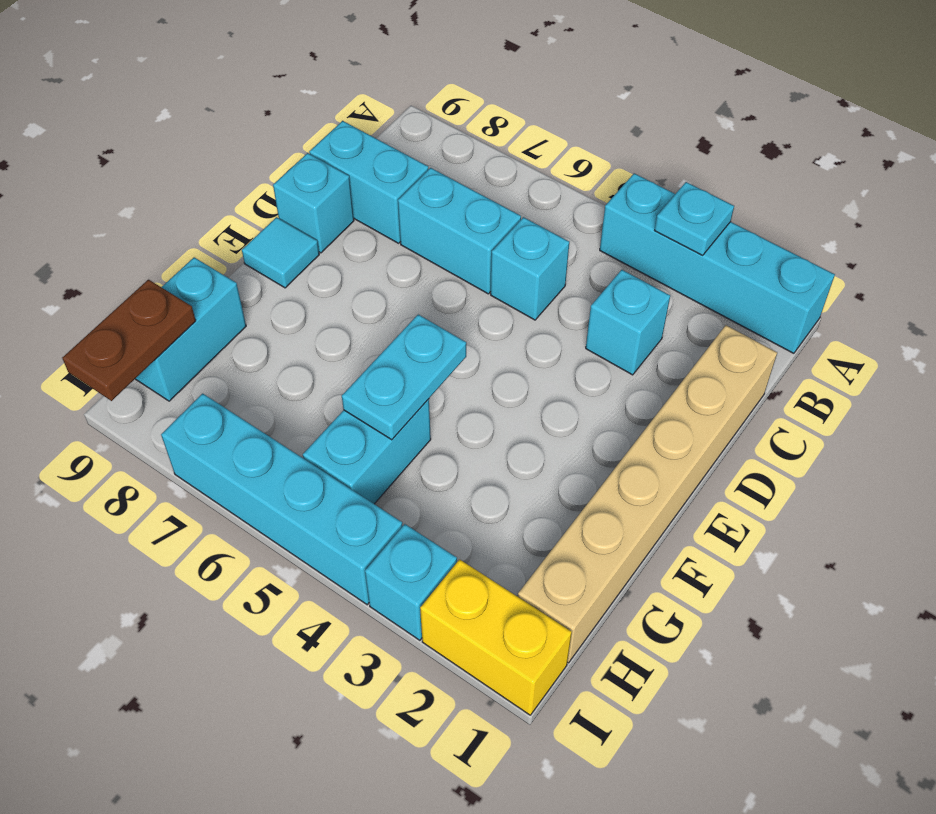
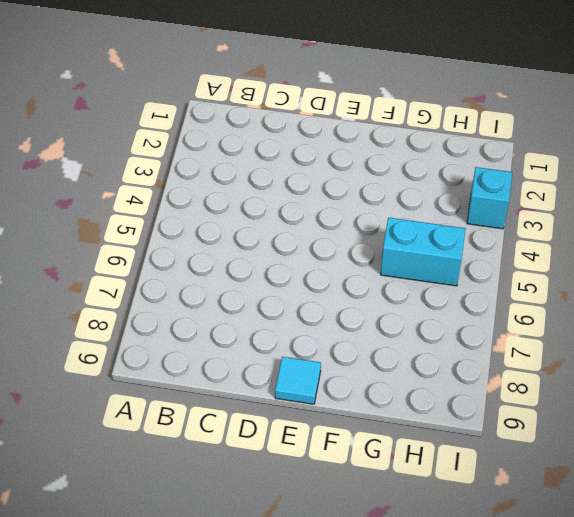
none -> cyan brick A1:A4 level 1
none -> tan brick C1:H1 level 1
none -> cyan brick C3 level 1

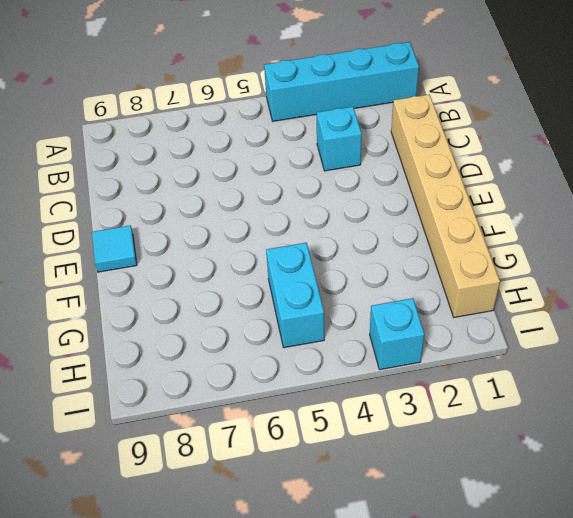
none -> cyan brick C5 level 1
none -> cyan brick C6:C7 level 1
none -> cyan brick C8:C9 level 1

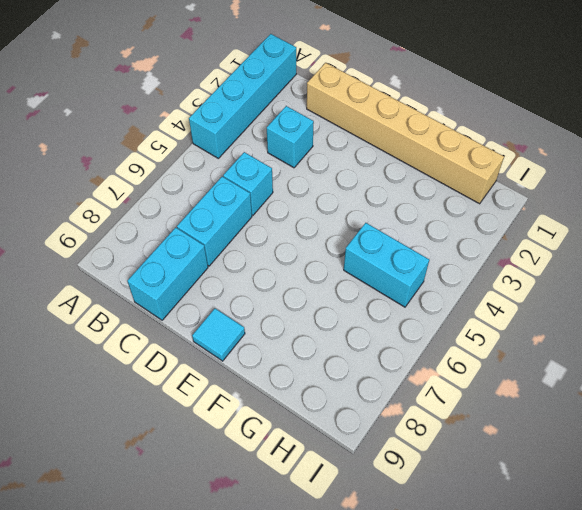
none -> cyan brick D9 level 1
none -> cyan brick G9:H9 level 1
none -> yellow brick I1:I2 level 1

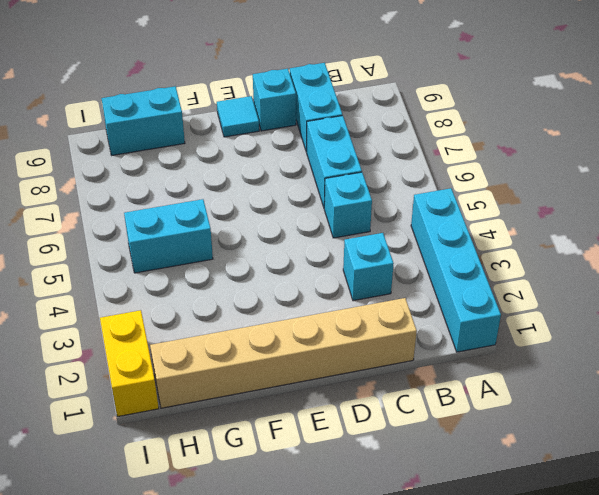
none -> cyan brick I3 level 1
none -> cyan brick I4:I7 level 1
none -> cyan plate A3 level 2

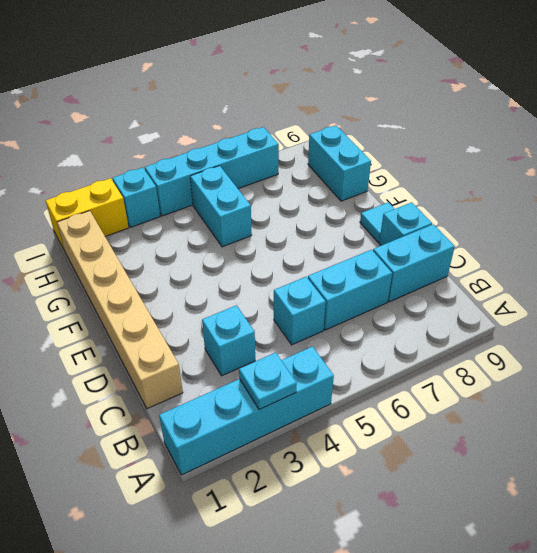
none -> cyan plate F5:G5 level 2
none -> brown plate H9:I9 level 2

